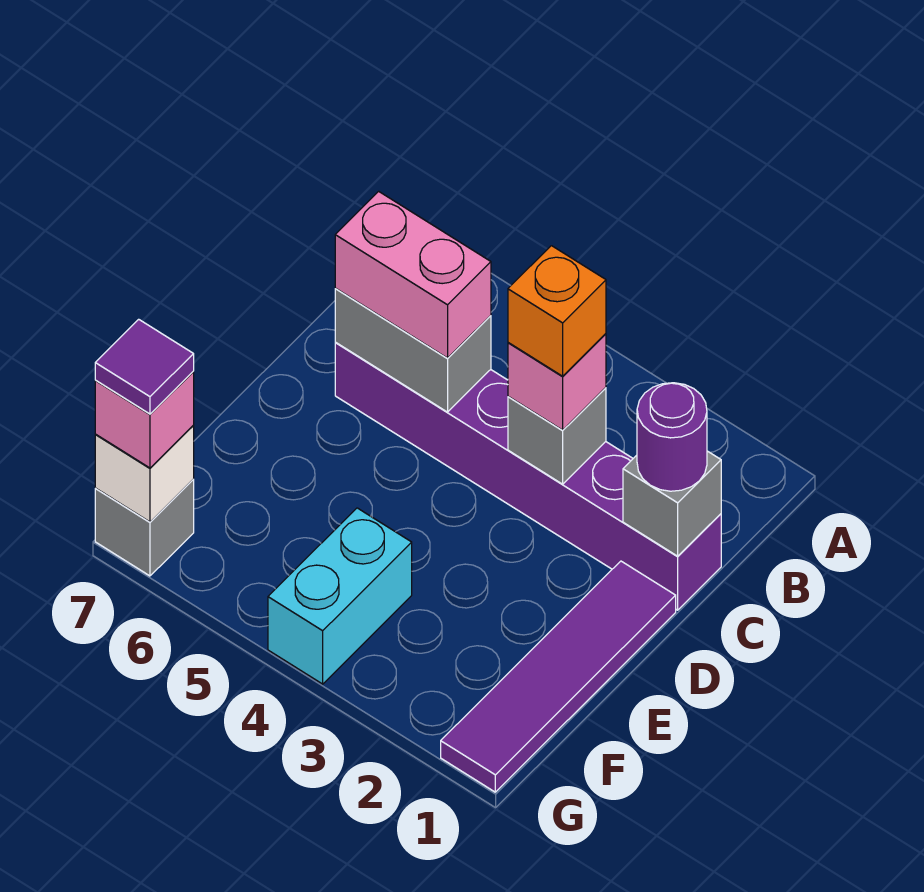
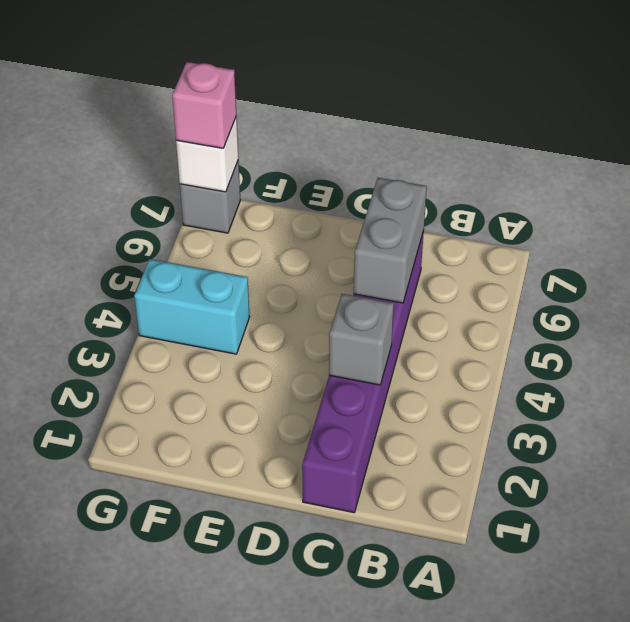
none -> purple tile D1:G1 level 1
none -> grey brick C1 level 2
none -> purple round brick C1 level 3

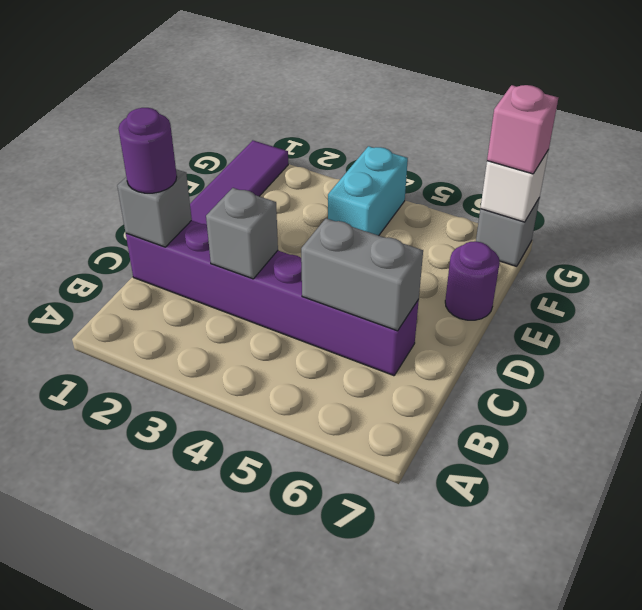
purple round brick E7 level 1 -> none
none -> pink brick C3 level 3
none -> pink brick C5:C6 level 3
none -> orange brick C3 level 4

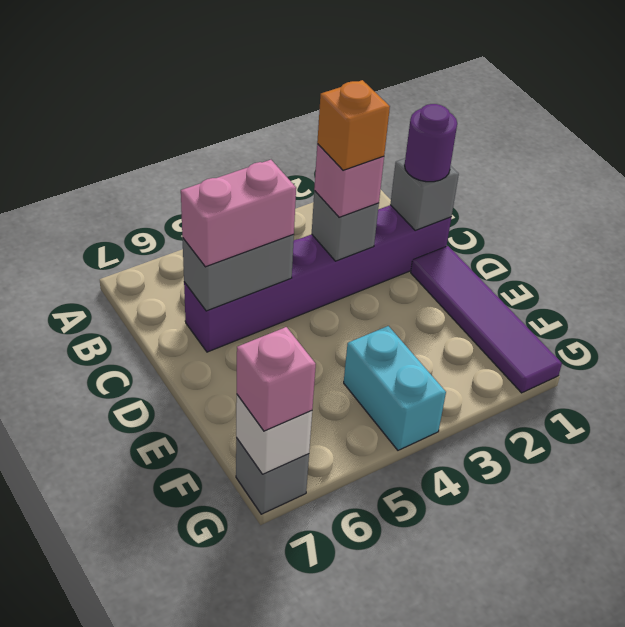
none -> purple tile G7 level 4

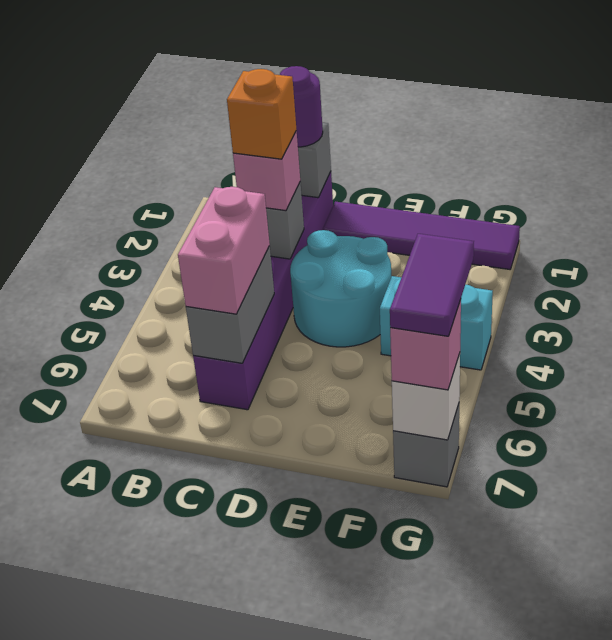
cyan round brick D3:E4 level 1 -> none
purple tile G6:G7 level 4 -> purple tile G7 level 4

